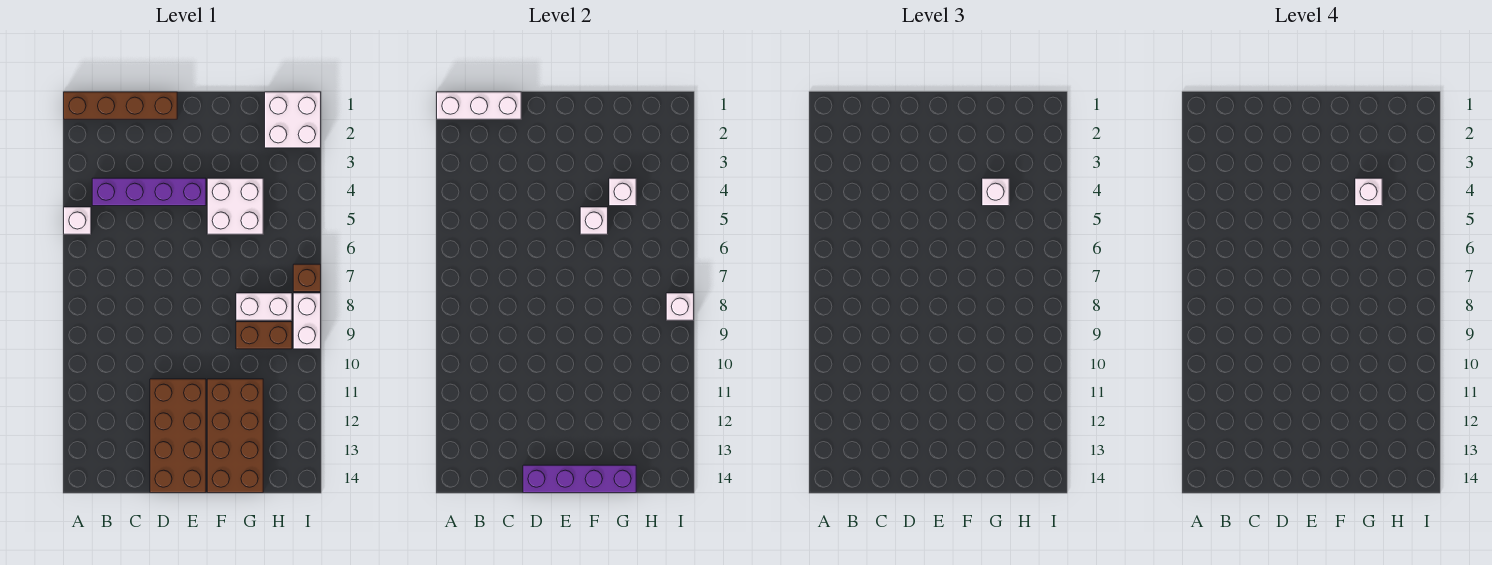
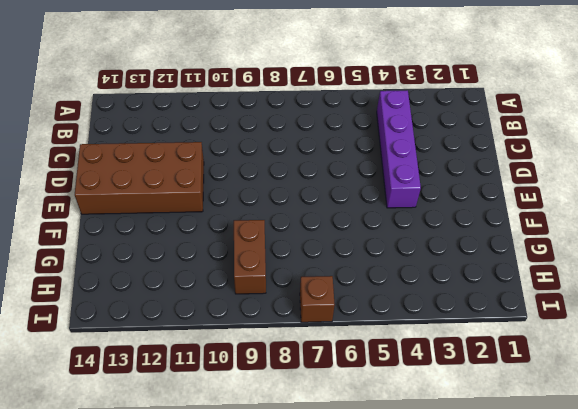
none -> brown brick A1:D1 level 1
none -> white brick A5 level 1
none -> white brick F4:G5 level 1

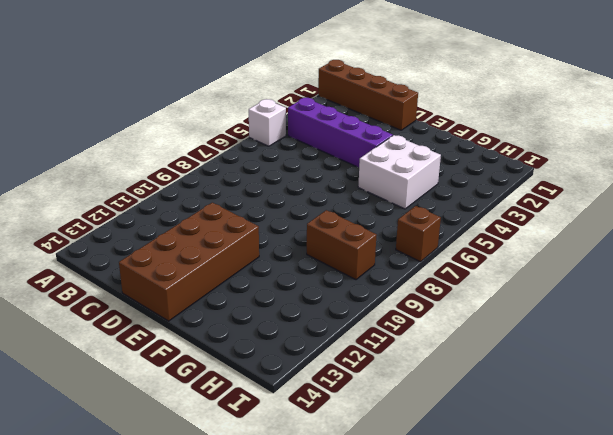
none -> brown brick F11:G14 level 1
none -> white brick G8:H8 level 1
none -> white brick H1:I2 level 1

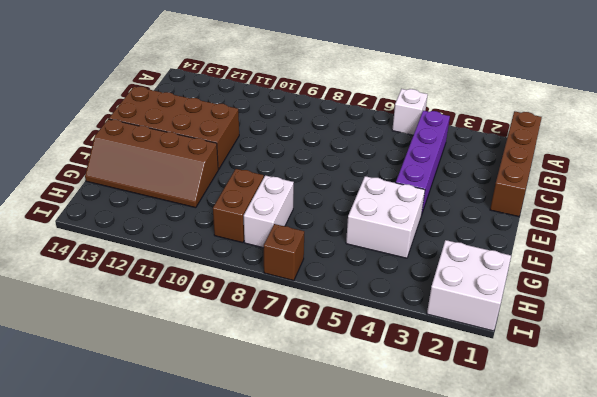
brown slope F11:G14 level 1 top F -> brown brick F11:G14 level 1
none -> white brick I8:I9 level 1
none -> white brick A1:C1 level 2
none -> purple brick D14:G14 level 2

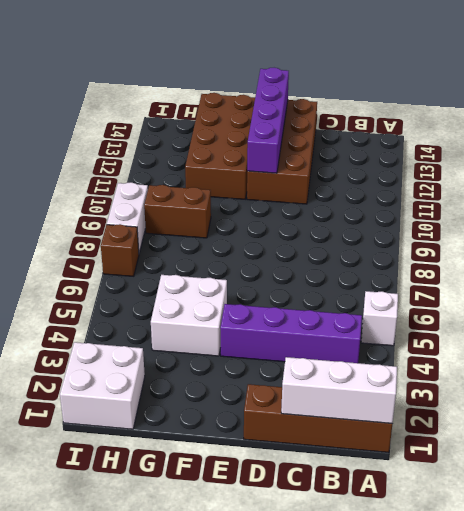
purple brick E11:E14 level 2 -> purple brick D14:G14 level 2
none -> white brick G8:H8 level 1
none -> white brick F5 level 2
none -> white brick G4 level 2

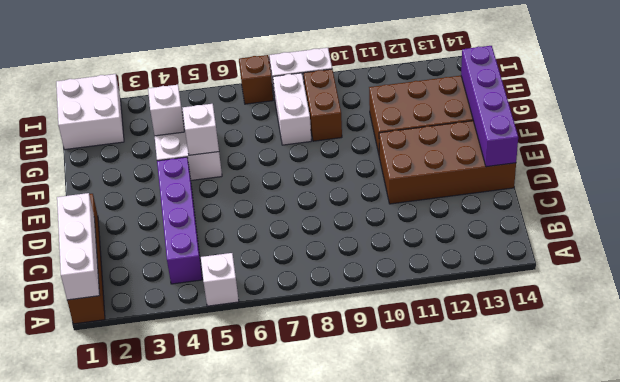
none -> white brick I8 level 2
none -> white brick G4 level 3
none -> white brick G4 level 4

